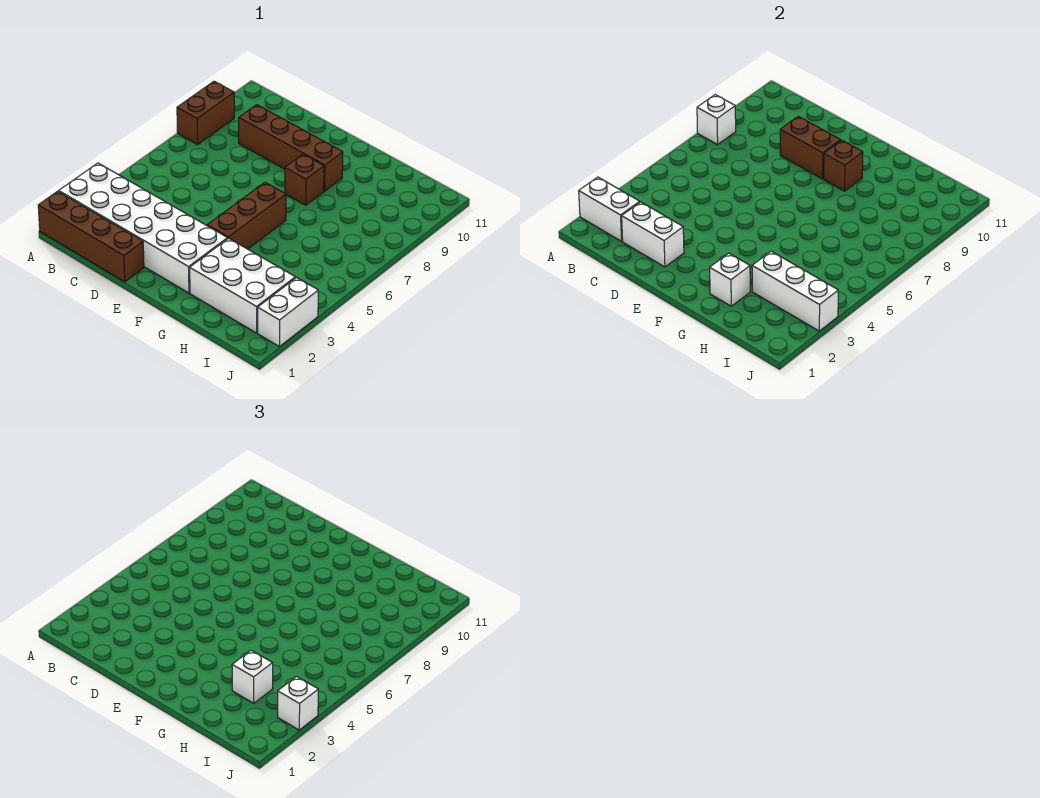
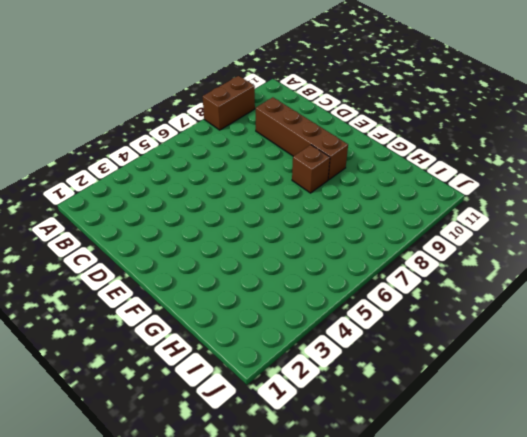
none -> brown brick A1:D1 level 1
none -> white brick A2:F3 level 1
none -> brown brick F4:F6 level 1

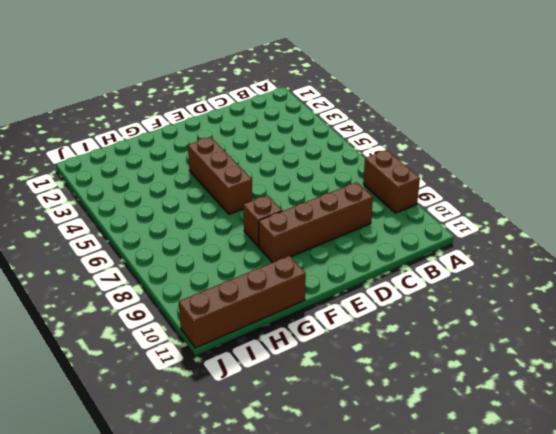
brown brick G11:J11 level 1 -> brown brick A1:D1 level 1
none -> white brick A2:F3 level 1
none -> white brick G2:I3 level 1
none -> white brick J2:J3 level 1

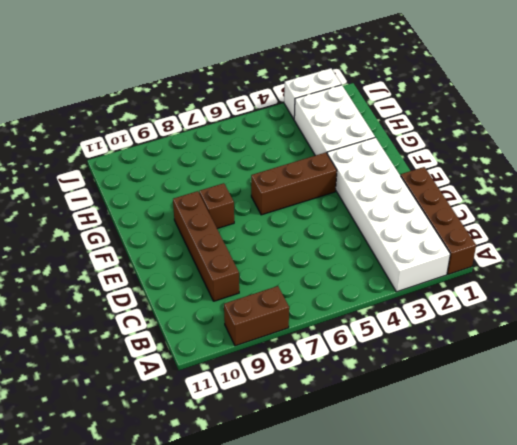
none -> white brick A2:B2 level 2
none -> white brick A8 level 2
none -> white brick C2:D2 level 2

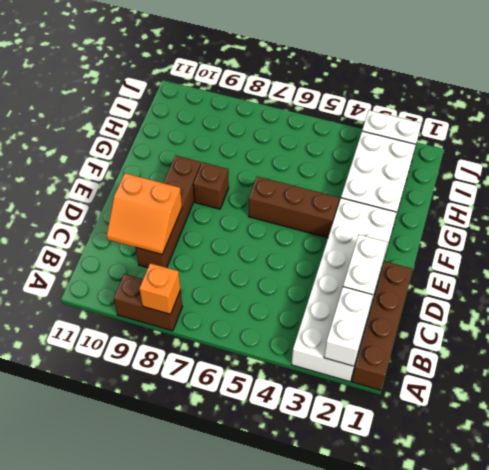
orange brick A8 level 2 -> white brick A8 level 2
orange slope C9:D10 level 2 top D -> brown brick D9:E9 level 2
none -> brown brick F9 level 2
none -> white brick G2 level 2
none -> white brick H3:J3 level 2

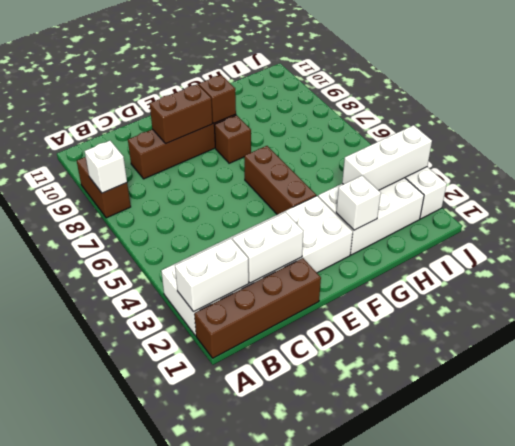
none -> white brick H3 level 3
none -> white brick J3 level 3

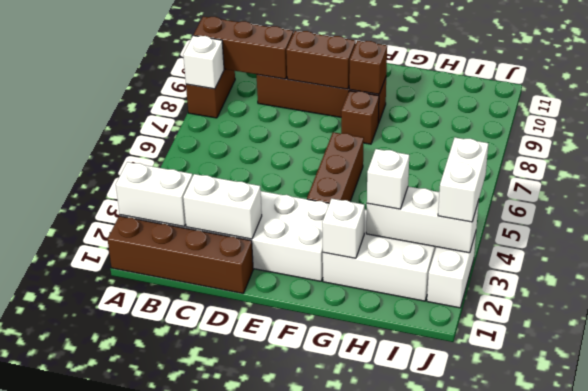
brown brick A9:C9 level 2 -> none
white brick J3:J4 level 3 -> white brick J3 level 3

